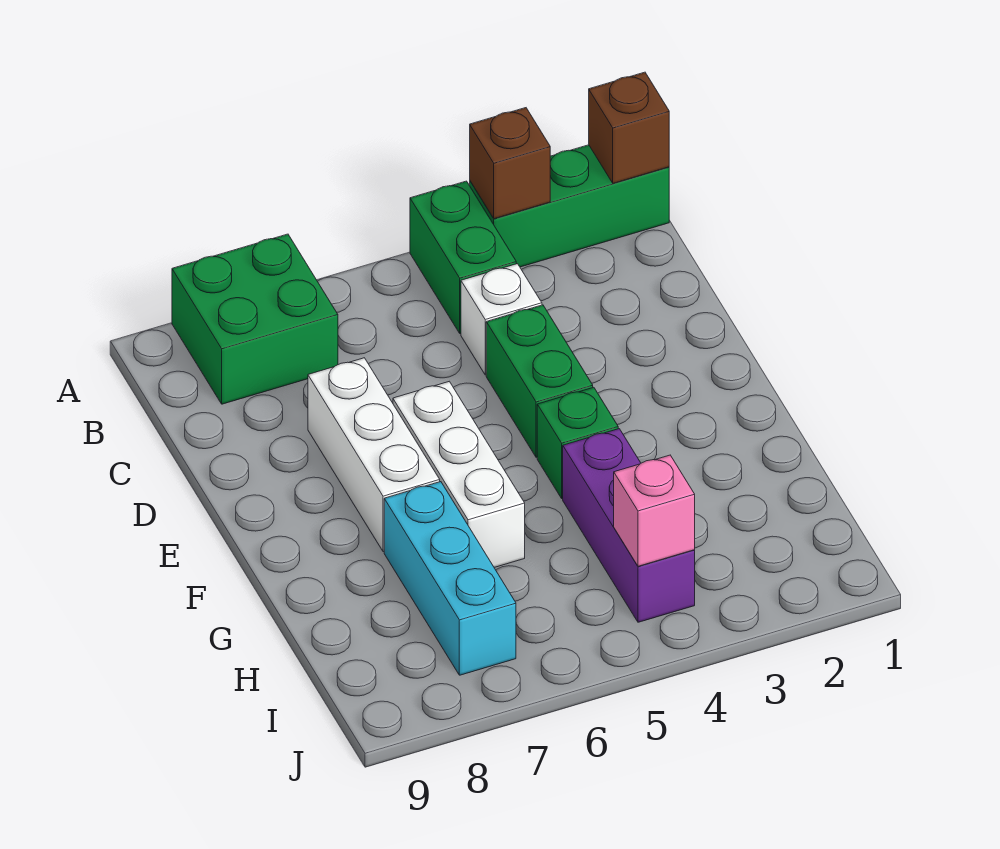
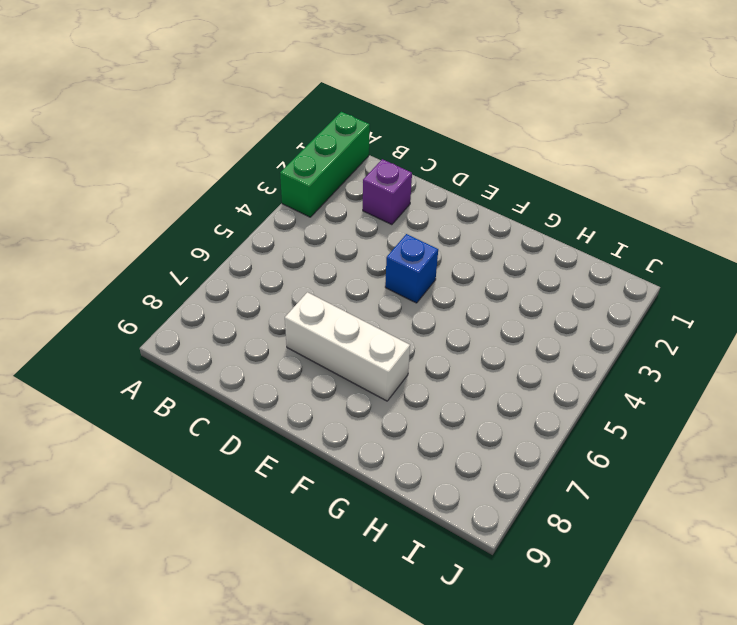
purple brick C2 level 1 -> none
blue brick E4 level 1 -> green brick D4:E4 level 1
none -> green brick A4:B4 level 1
none -> green brick A7:B8 level 1
none -> white brick C4 level 1

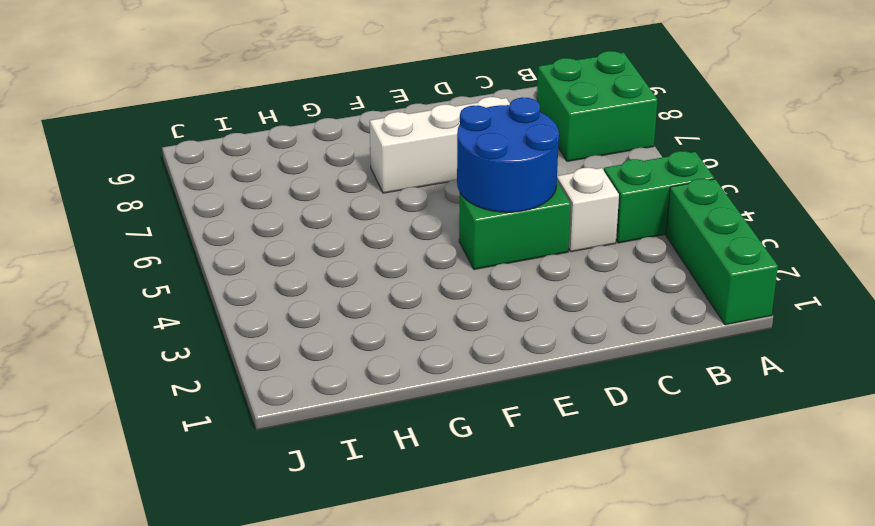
blue round brick D4:E5 level 2 -> none
none -> white brick E6:G6 level 1
none -> green brick F4 level 1
none -> purple brick G4:I4 level 1

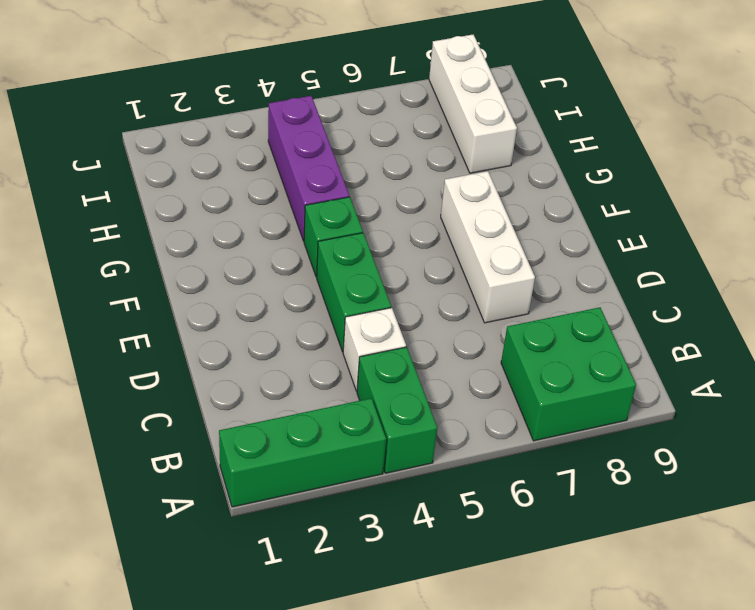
white brick H8:J8 level 1 -> white brick E6:G6 level 1
none -> cyan brick G7:I7 level 1
none -> brown brick A1 level 2
none -> brown brick A3 level 2

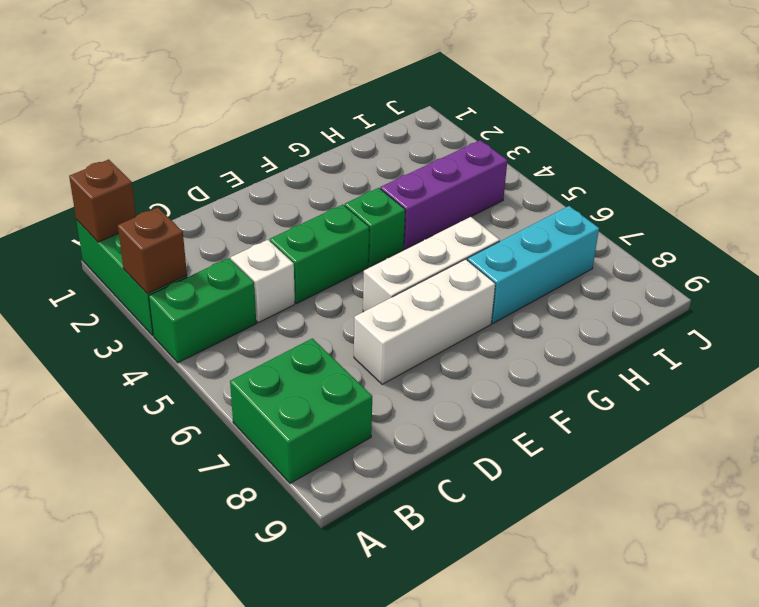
none -> pink brick I4 level 2

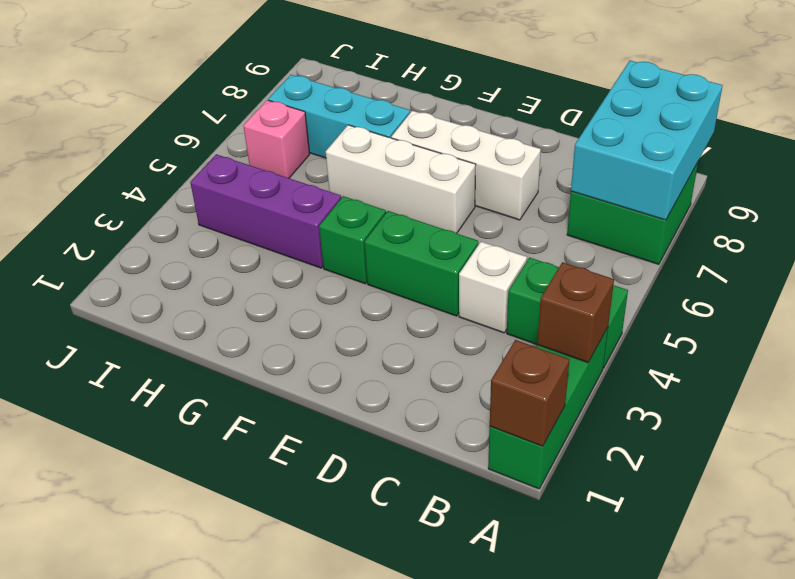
cyan brick A7:B9 level 2 -> none
pink brick I6 level 1 -> pink brick I4 level 2

